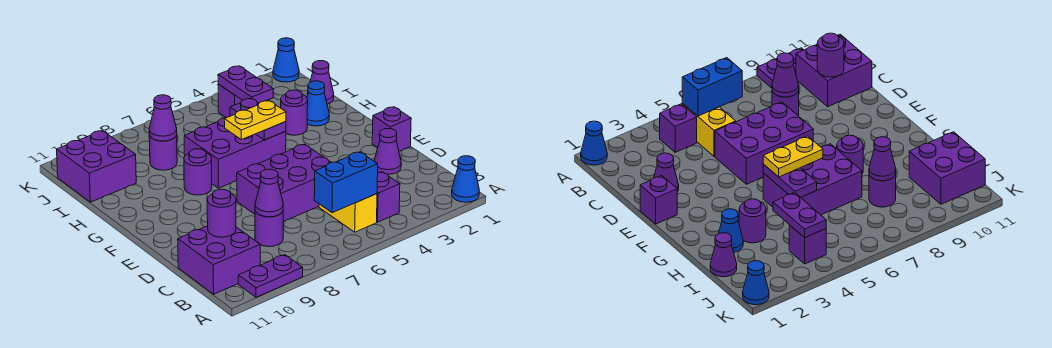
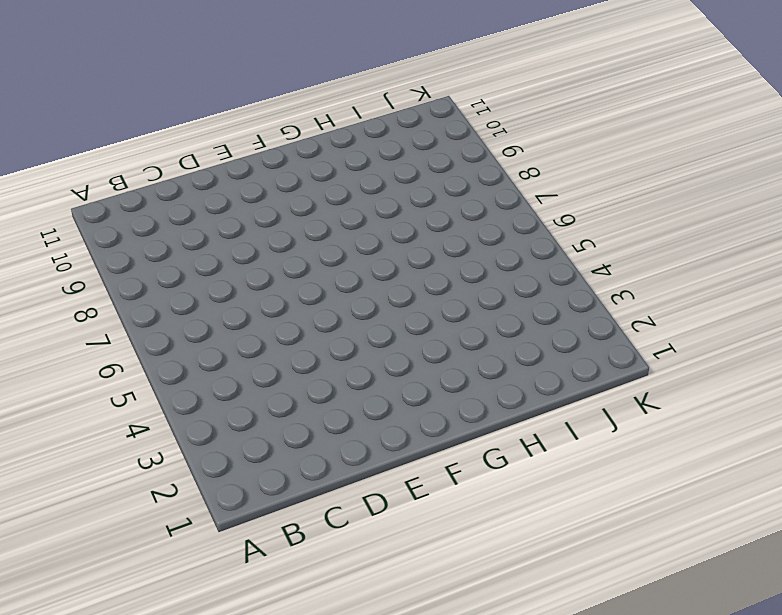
none -> blue cone A1 level 1
none -> purple plate A9:A10 level 1
none -> purple brick B4 level 1

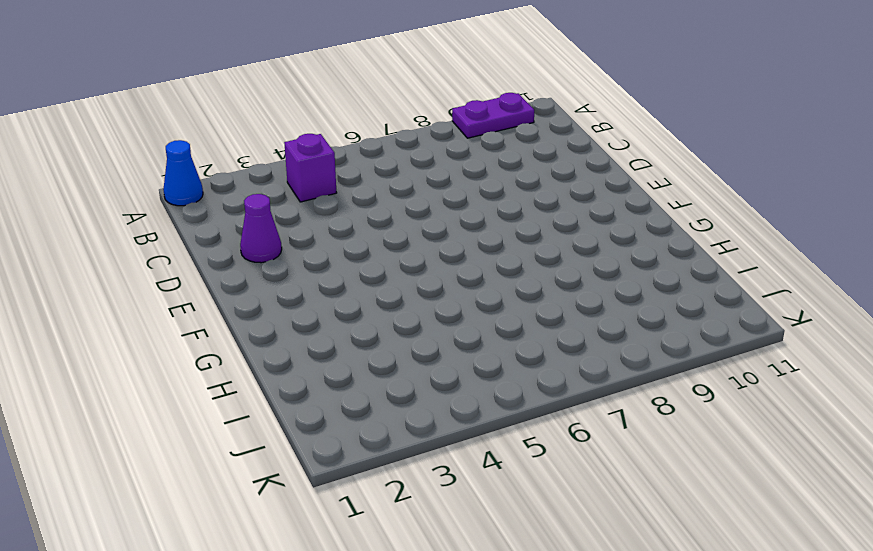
none -> yellow brick B5:C5 level 1
none -> purple brick B10:C11 level 1
none -> purple round brick C8 level 1

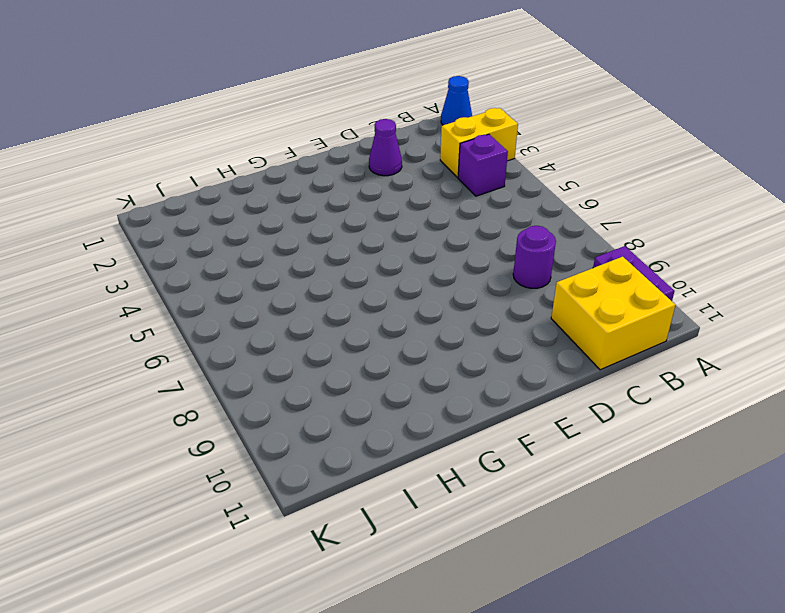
yellow brick A3:B3 level 1 -> yellow brick B5:C5 level 1
yellow brick B10:C11 level 1 -> purple brick B10:C11 level 1
none -> purple brick D5:E7 level 1
none -> purple brick E1 level 1
none -> purple brick G5:H7 level 1

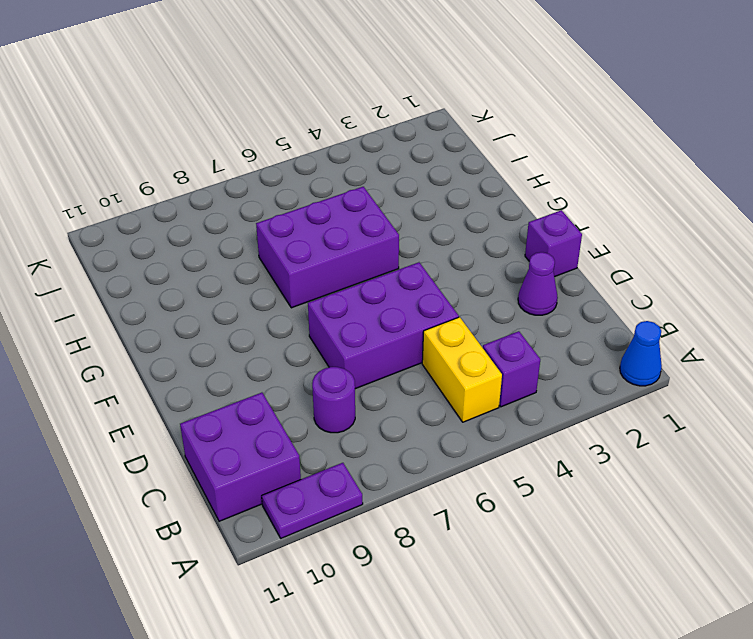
none -> purple round brick G8 level 1
none -> blue cone H2 level 1
none -> purple round brick H3 level 1

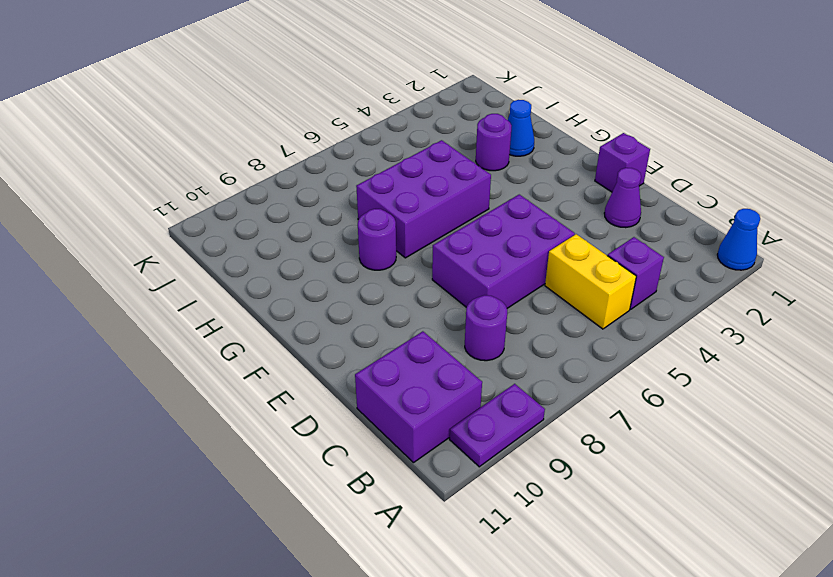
none -> purple cone I1 level 1
none -> purple round brick I8 level 1
none -> purple brick I10:J11 level 1

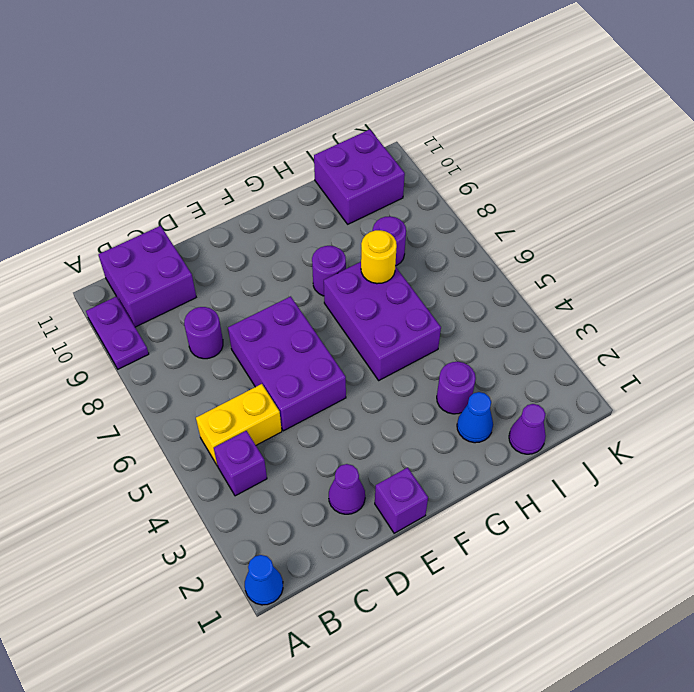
yellow round brick H7 level 2 -> none
none -> purple brick J4 level 1
none -> blue cone K1 level 1
none -> blue brick B5:B6 level 2

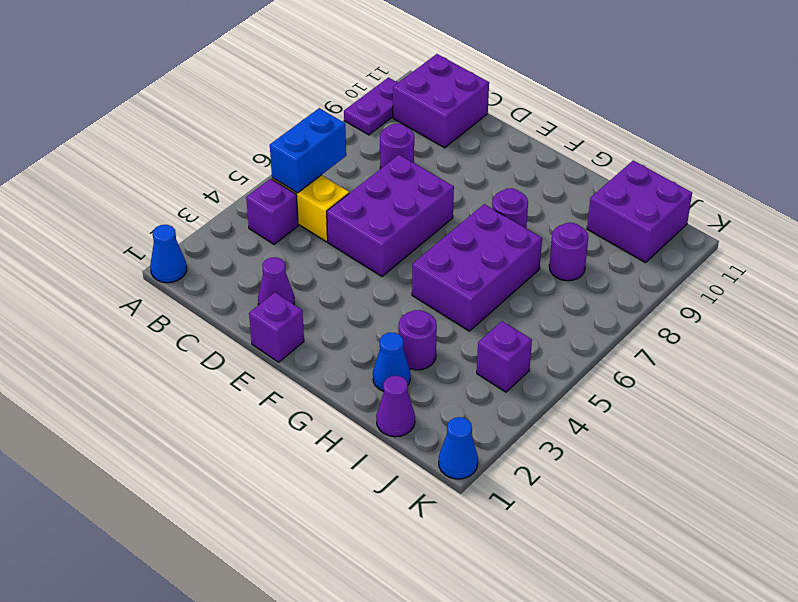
none -> purple cone C8 level 2
none -> purple round brick C10 level 2
none -> purple plate G5:H5 level 2

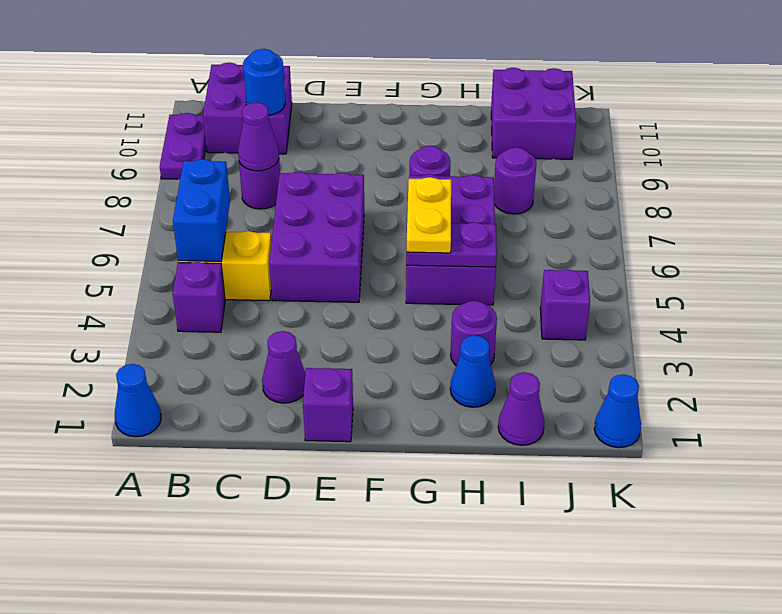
blue round brick C10 level 2 -> purple round brick C10 level 2
none -> purple plate I4:J4 level 2
none -> purple cone I8 level 2

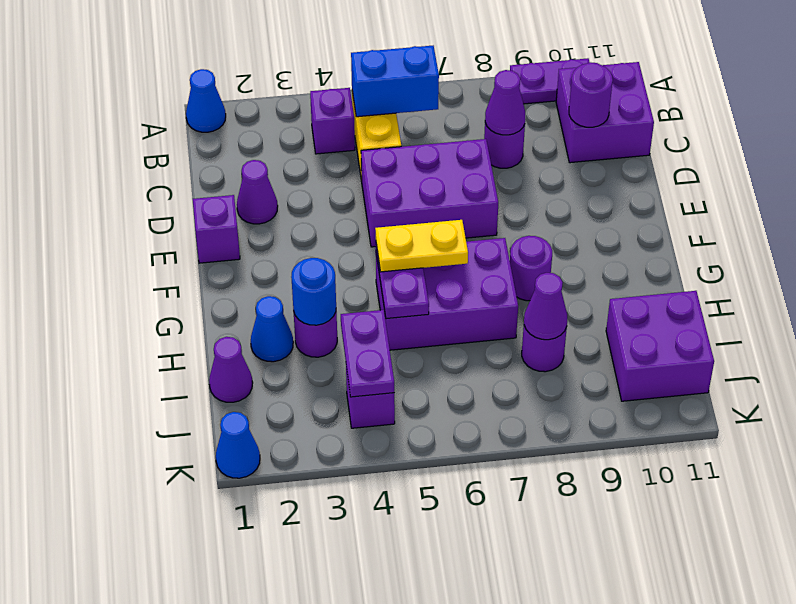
blue round brick H3 level 2 -> none

